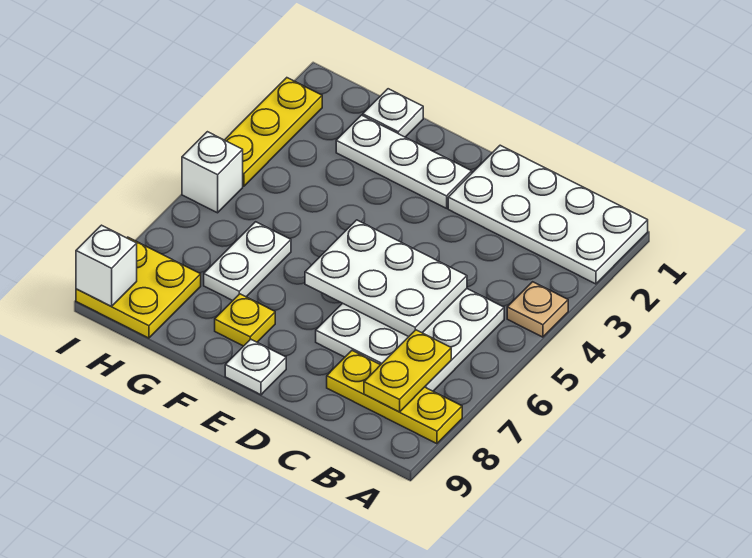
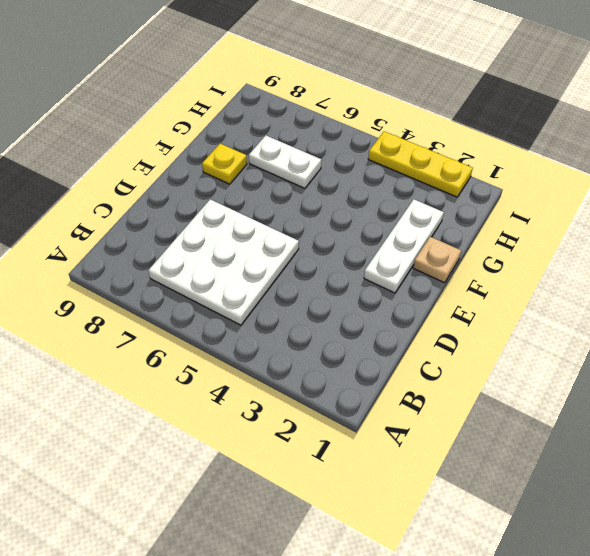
tan plate F1 level 1 -> tan plate A4 level 1
none -> white plate A1:D2 level 1
none -> yellow plate A8:C8 level 1
none -> white plate E9 level 1

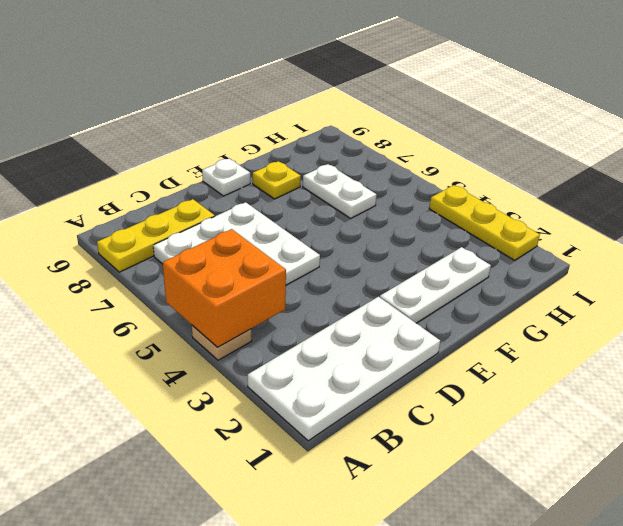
orange brick A4:B5 level 2 -> none
none -> white plate G1 level 1
none -> yellow plate H8:I9 level 1
none -> white brick I5 level 1

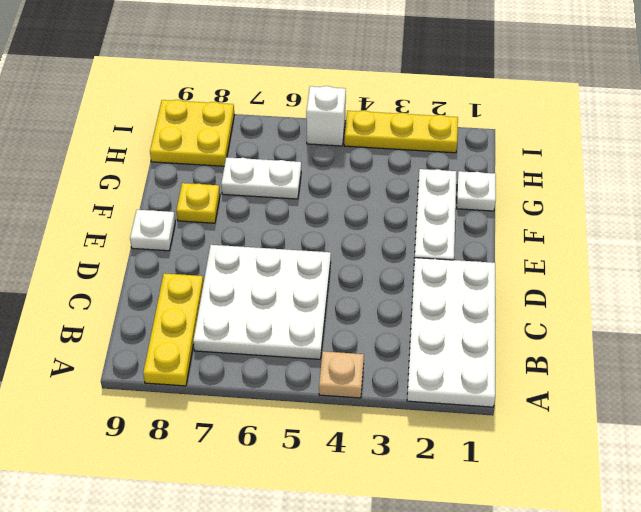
none -> yellow plate B7:B8 level 2
none -> white plate C5:E6 level 2
none -> white brick I9 level 2

